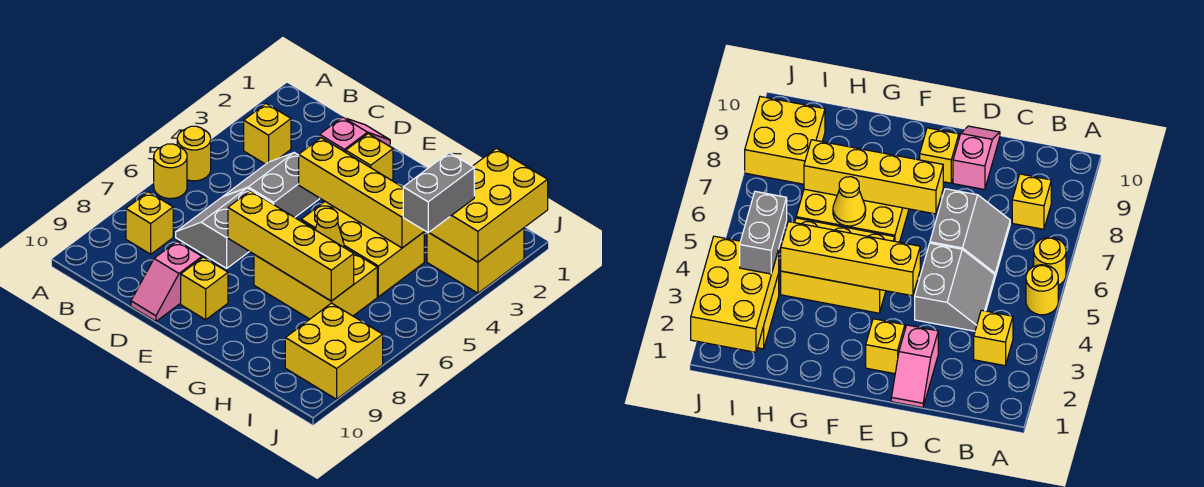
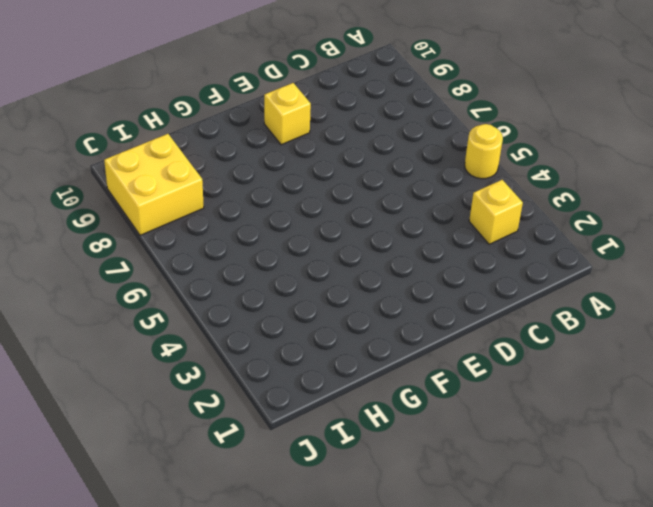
none -> yellow round brick A6 level 1
none -> yellow brick B8 level 1
none -> grey slope C4:D5 level 1 top D

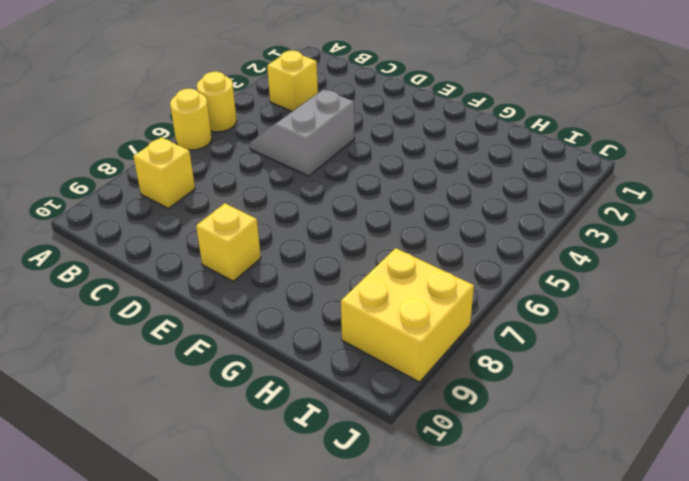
none -> grey slope C6:D7 level 1 top D
none -> pink slope D1:D2 level 1 top 2
none -> pink slope D9:D10 level 1 top 9

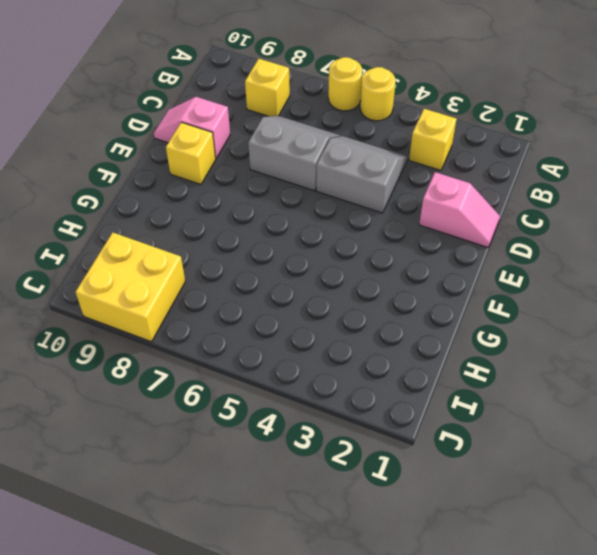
none -> yellow brick E2 level 1
none -> yellow brick F4:H5 level 1
none -> yellow brick F6:H7 level 1

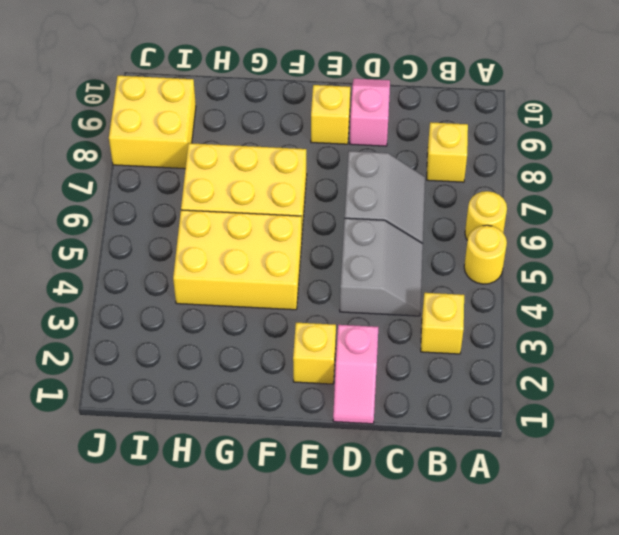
none -> yellow brick I2:J3 level 1
none -> yellow brick E4:H4 level 2
none -> yellow brick E7:H7 level 2

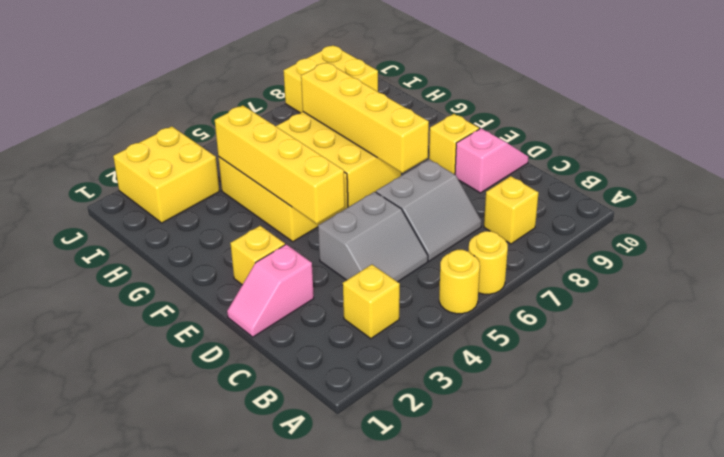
none -> yellow cone G6 level 2
none -> yellow brick I1:J3 level 2
none -> grey brick I3:I4 level 3

